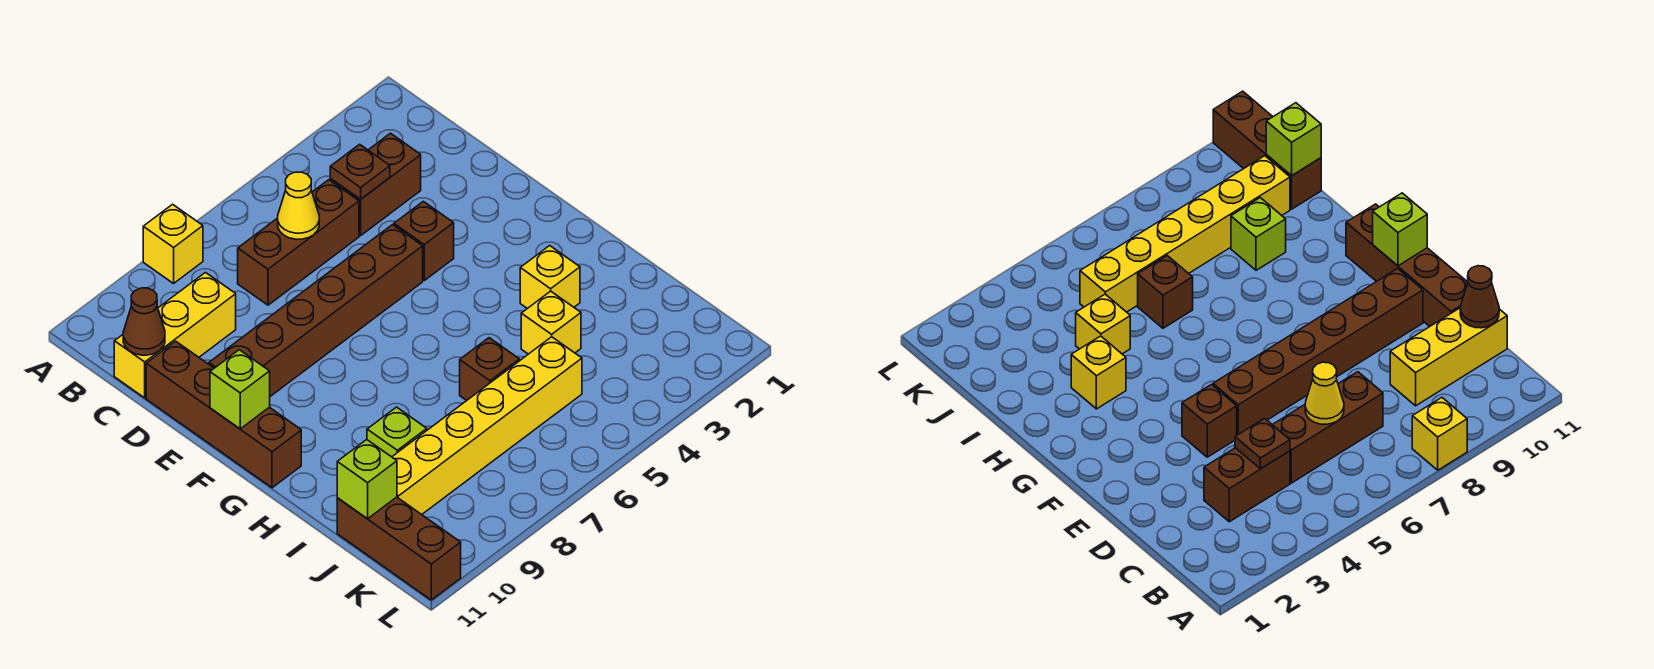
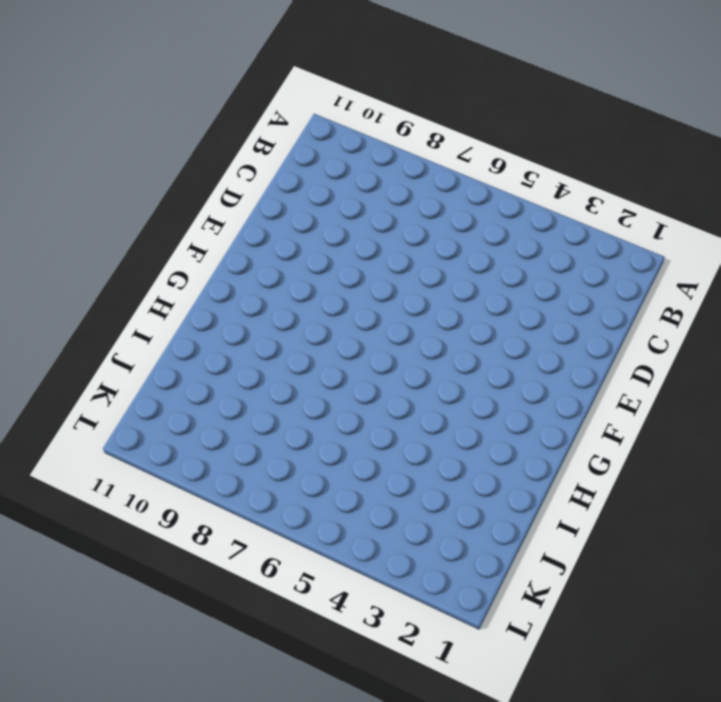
none -> yellow brick A8 level 1
none -> brown brick C3:C4 level 1
none -> brown brick C5:C7 level 1

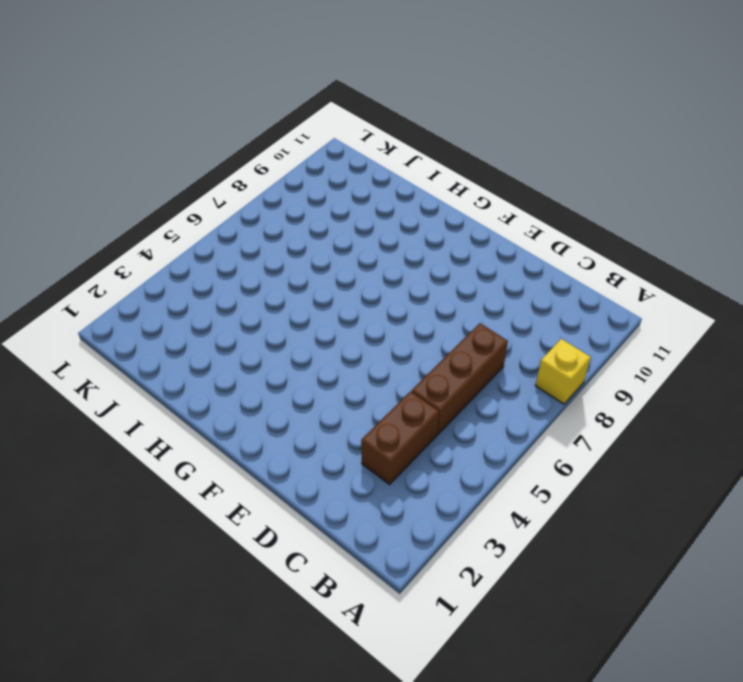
none -> yellow brick C9:C11 level 1
none -> brown brick D11:G11 level 1
none -> brown brick E4 level 1

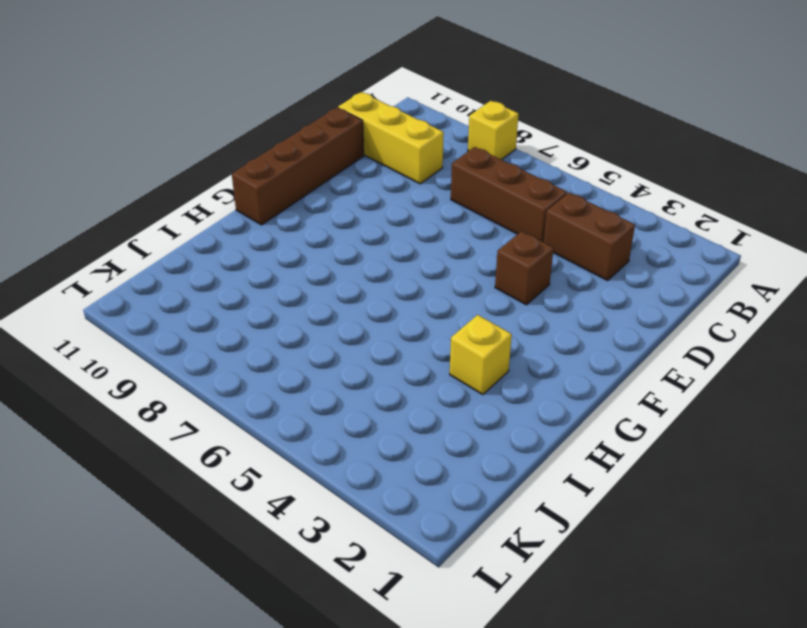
none -> brown brick E5:E10 level 1
none -> yellow brick I4 level 1
none -> brown brick I6 level 1

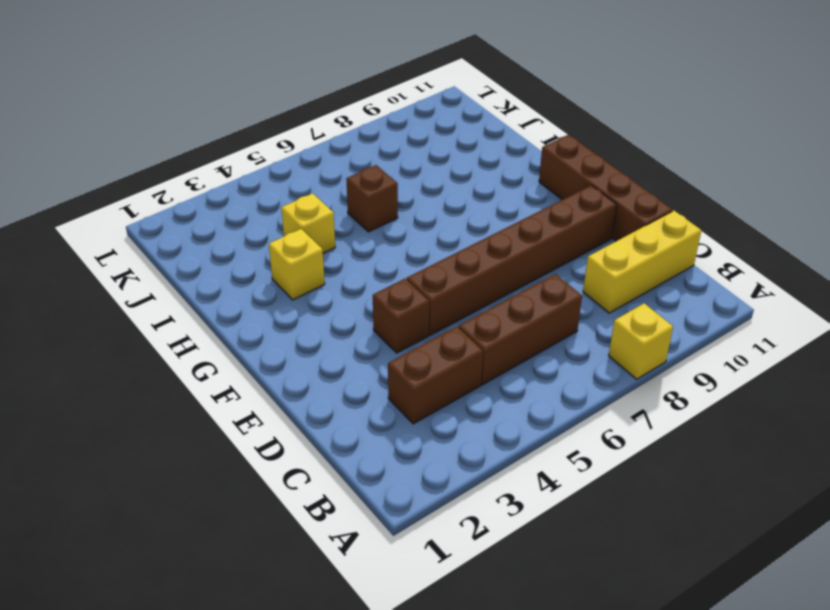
none -> lime brick I9 level 1
none -> yellow brick J5:J10 level 1
none -> brown brick J11:L11 level 1

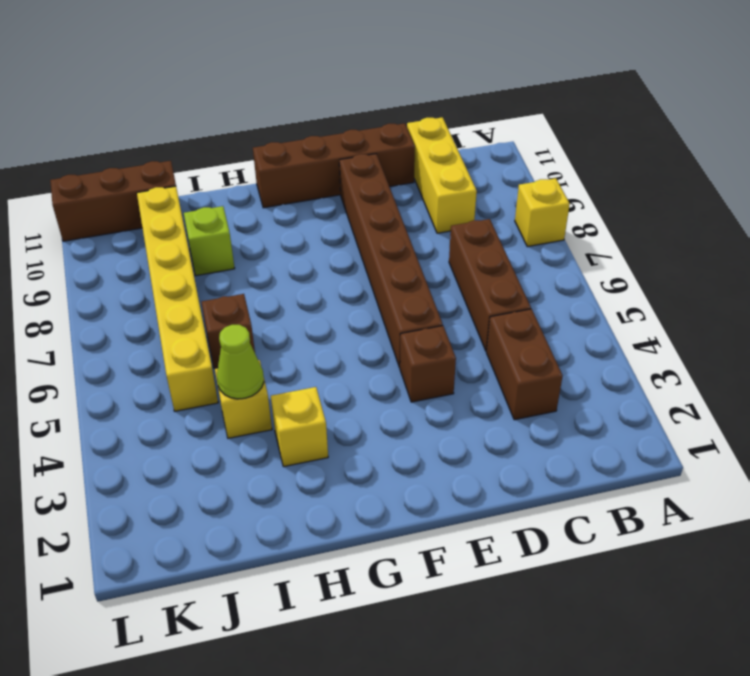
lime cone I4 level 2 -> none
none -> brown plate C4 level 2
none -> yellow cone C6 level 2
none -> brown cone C11 level 2

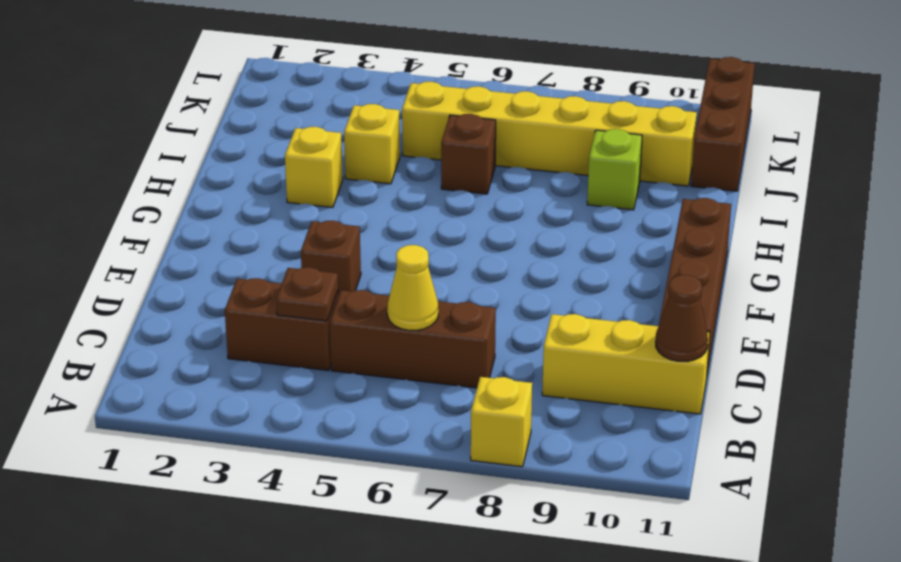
none -> brown brick E5:E10 level 1
none -> lime brick F11 level 2
none -> lime brick J11 level 2

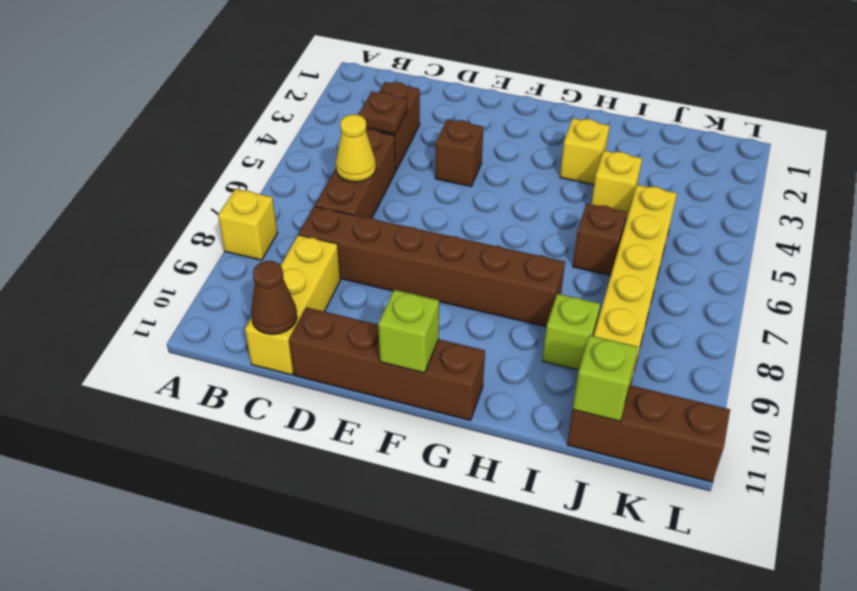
brown brick C8:H8 level 1 -> brown brick E5:E10 level 1

